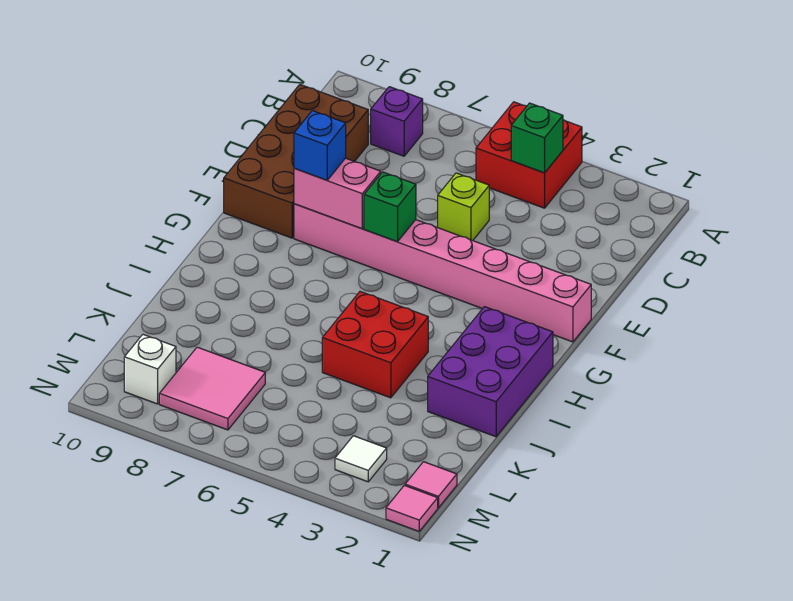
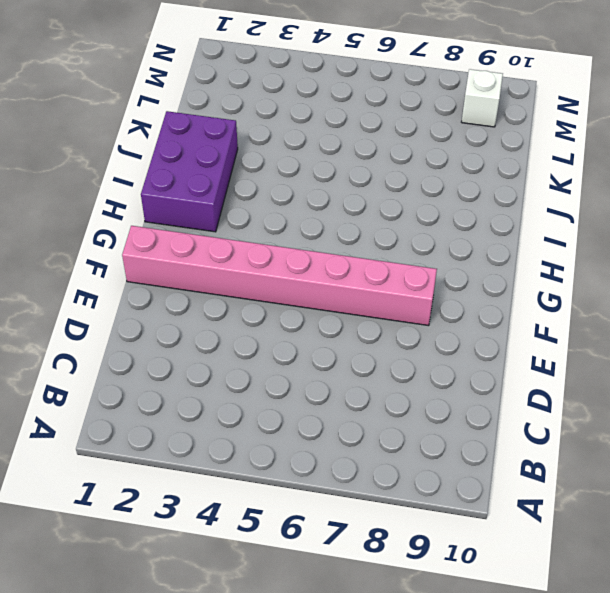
none -> red brick A4:B5 level 1
none -> purple brick B8 level 1
none -> brown brick C9:F10 level 1

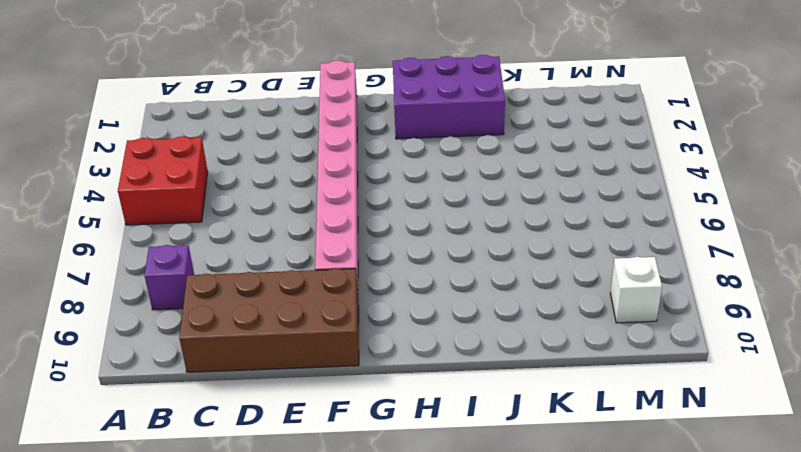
none -> lime brick D5 level 1
none -> red brick I4:J5 level 1
none -> pink tile L7:M8 level 1

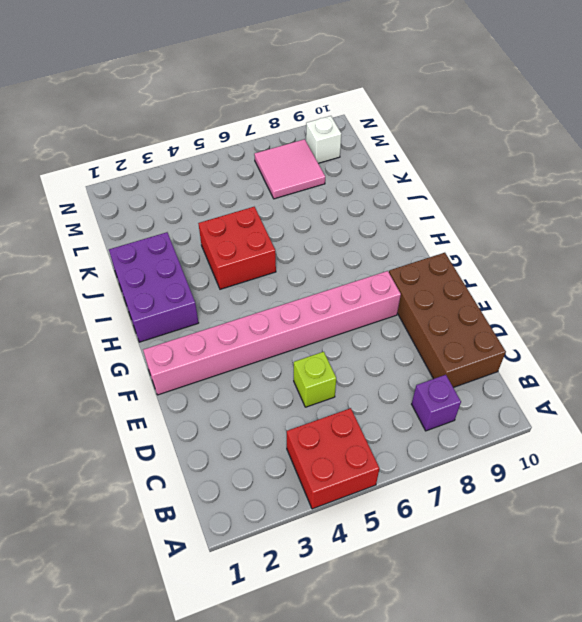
none -> pink tile M1 level 1
none -> white tile M3 level 1
none -> pink tile N1 level 1

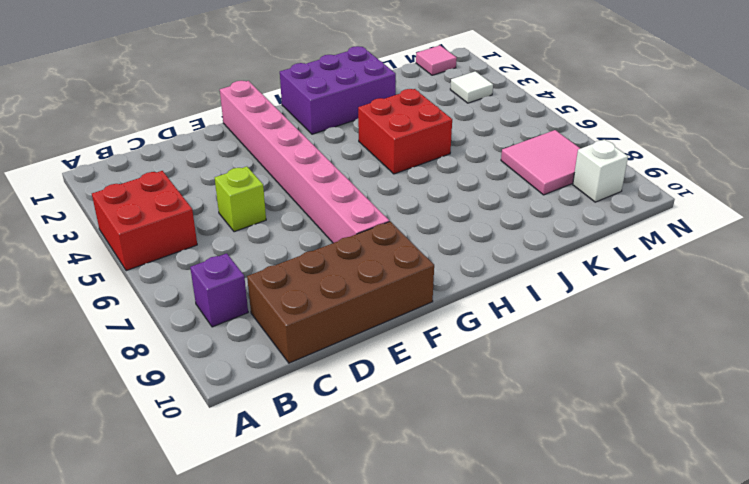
none -> pink tile N1 level 1
none -> green brick B4 level 2
none -> green brick F6 level 2

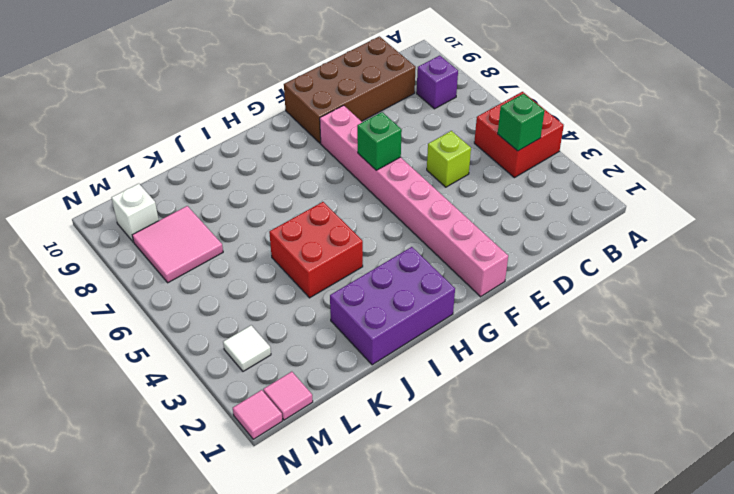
none -> pink brick F7:F8 level 2
none -> blue brick F8 level 3

